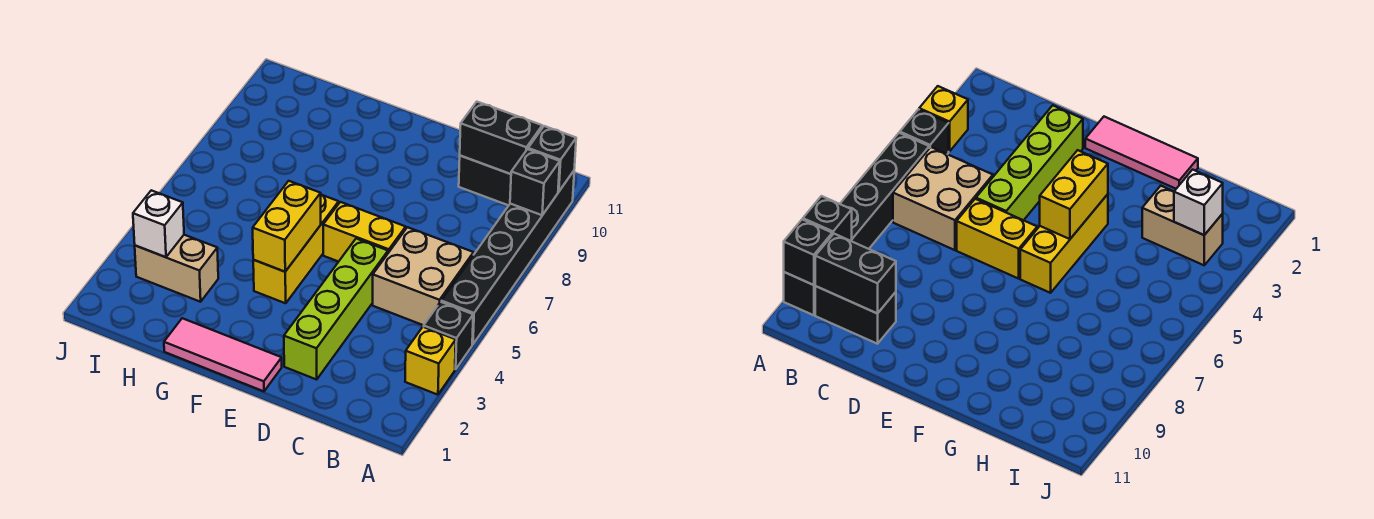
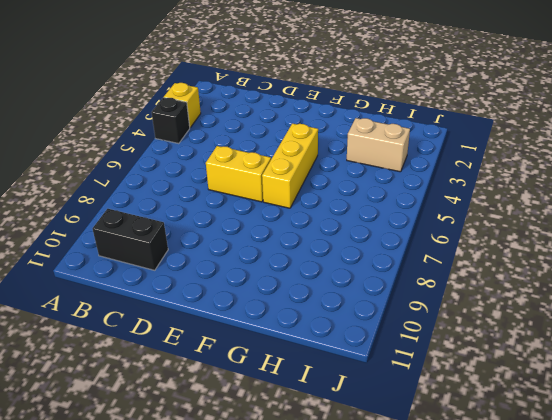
none -> black brick A5:A10 level 1
none -> tan brick B5:C6 level 1
none -> lime brick D2:D5 level 1

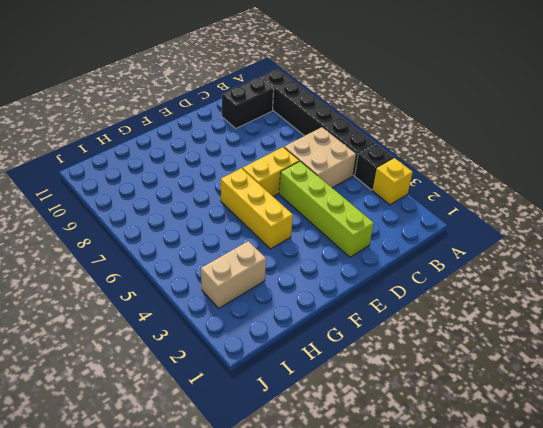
none -> pink tile E1:G1 level 1
none -> black brick A9 level 2
none -> black brick A10 level 2

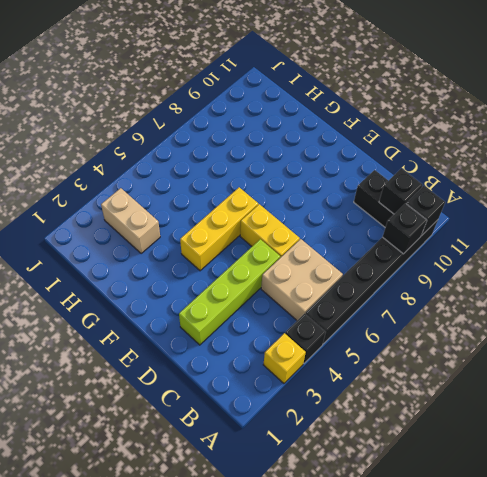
black brick B10 level 2 -> black brick B10:C10 level 2
none -> pink tile E1:G1 level 1
none -> yellow brick F4:F5 level 2
none -> white brick I3 level 2

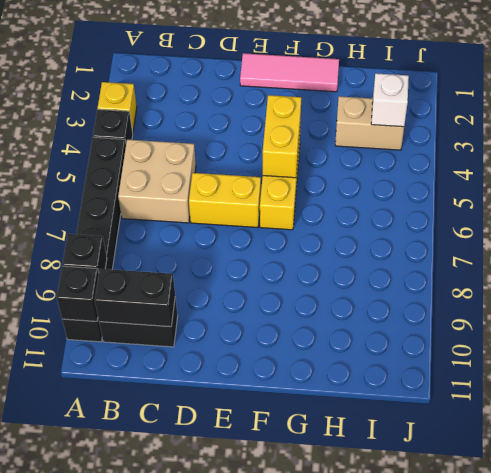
none -> lime brick D2:D5 level 1

